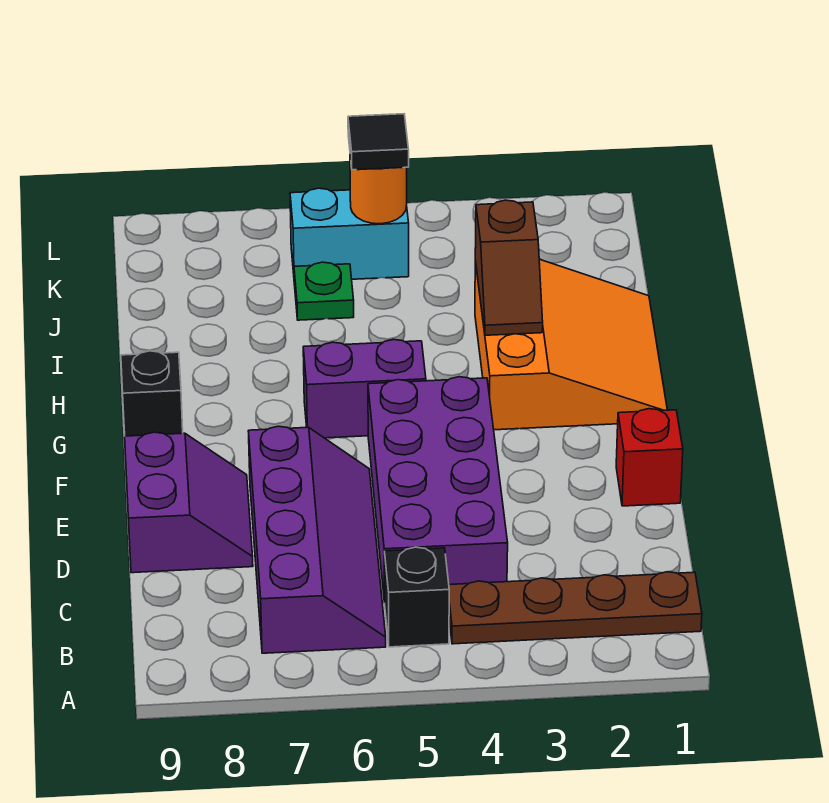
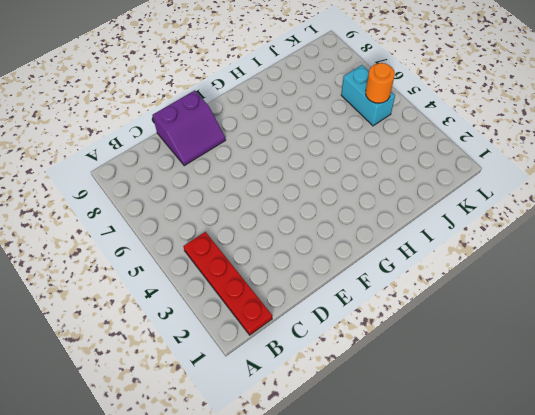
red plate B1:B4 level 1 -> brown plate B1:B4 level 1
none -> black brick B5 level 1
none -> purple slope B6:E7 level 1 top 7
none -> purple brick C4:F5 level 1

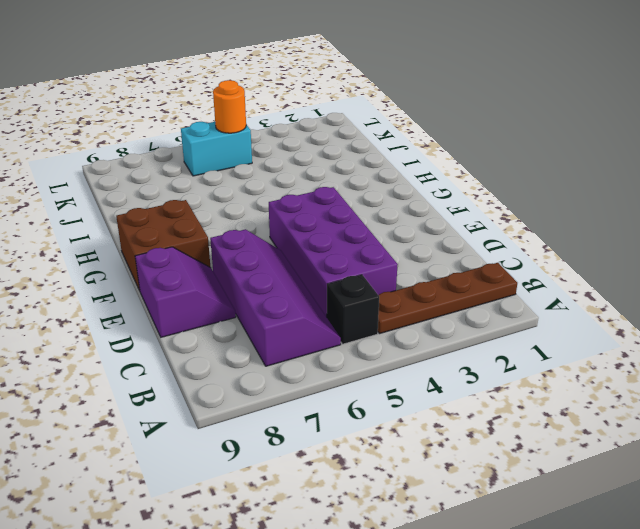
brown brick F8:G9 level 1 -> black brick G9 level 1
none -> red brick E1 level 1
none -> orange slope G1:I3 level 1 top 3
none -> purple brick G5:G6 level 1

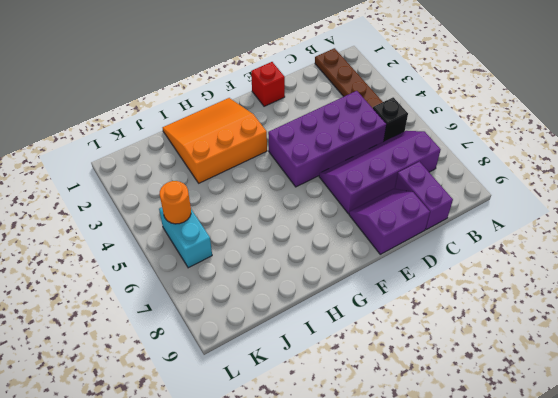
purple brick C8:C9 level 1 -> purple brick G5:G6 level 1
none -> black brick G9 level 1
none -> green plate J6 level 1
none -> brown slope H3:I3 level 2 top I

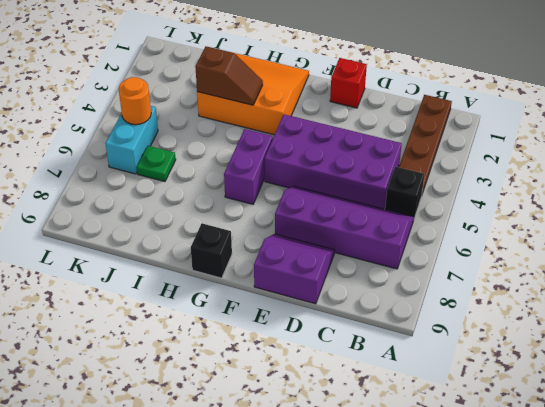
none -> black tile K5 level 3

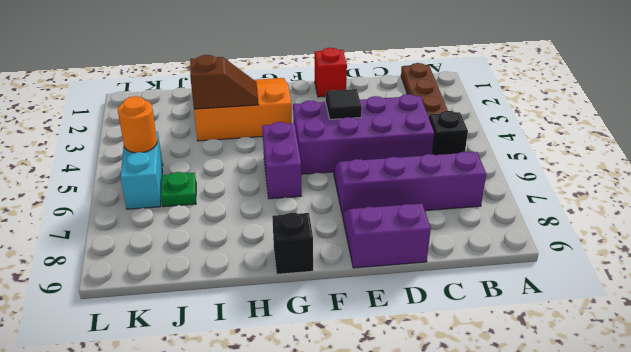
black tile E4 level 2 -> black tile K5 level 3

